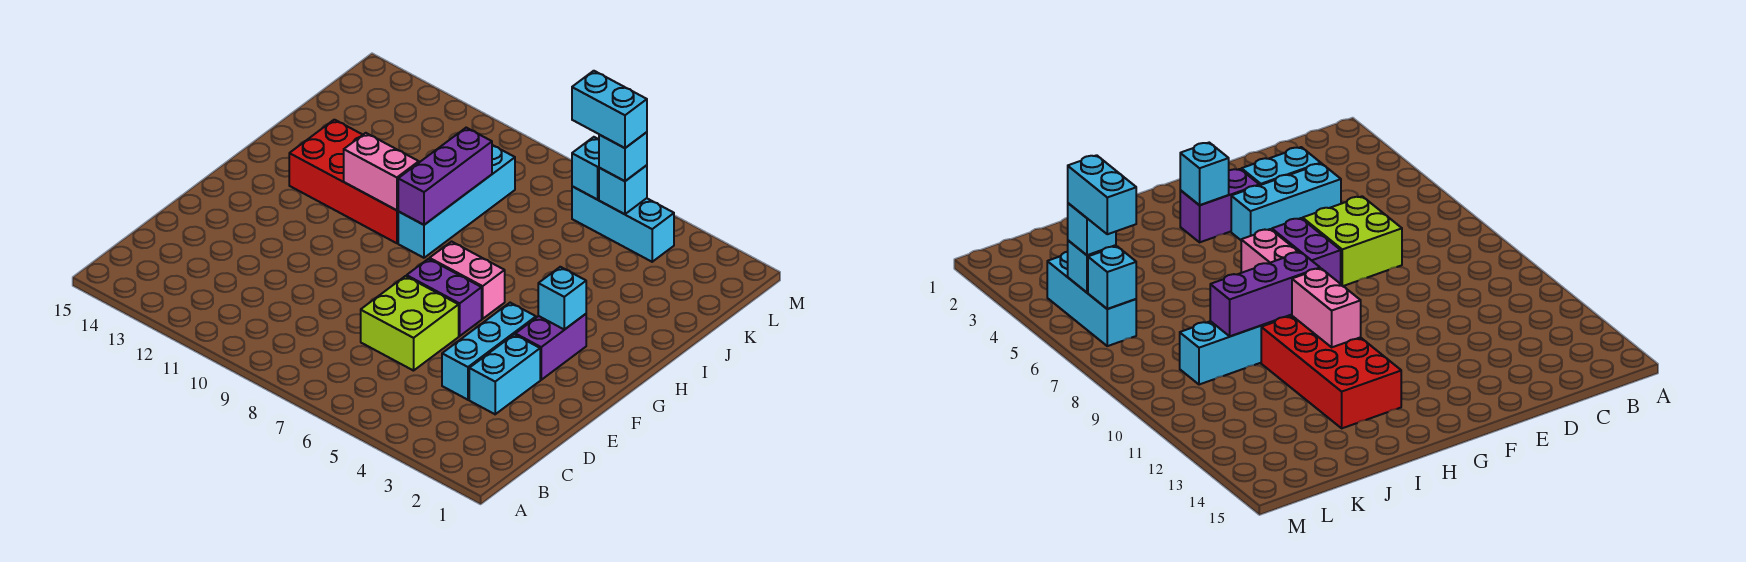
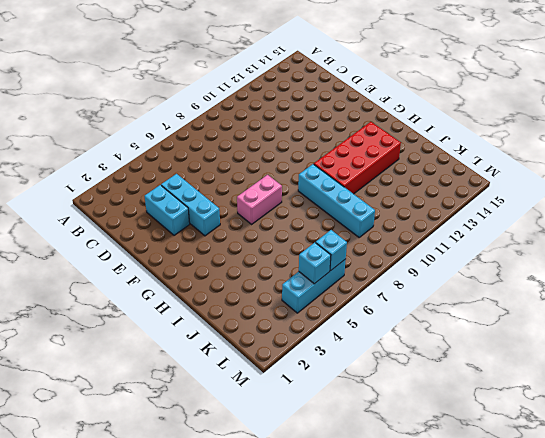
none -> lime brick D6:E7 level 1
none -> purple brick F3:G3 level 1
none -> purple brick F6:F7 level 1

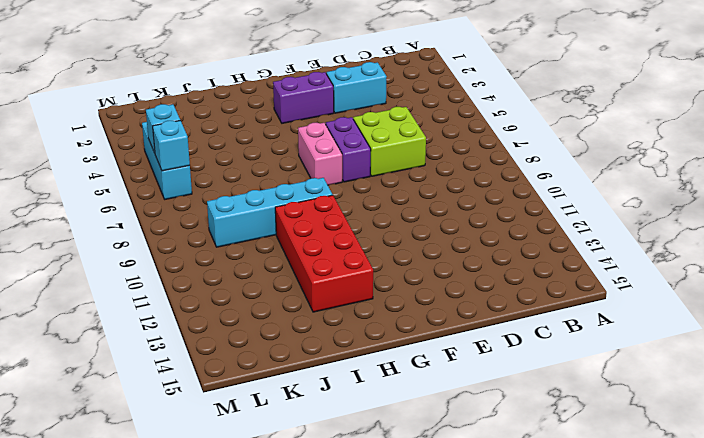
none -> cyan brick D4:F4 level 1
none -> cyan brick G3 level 2
none -> purple brick H9:J9 level 2

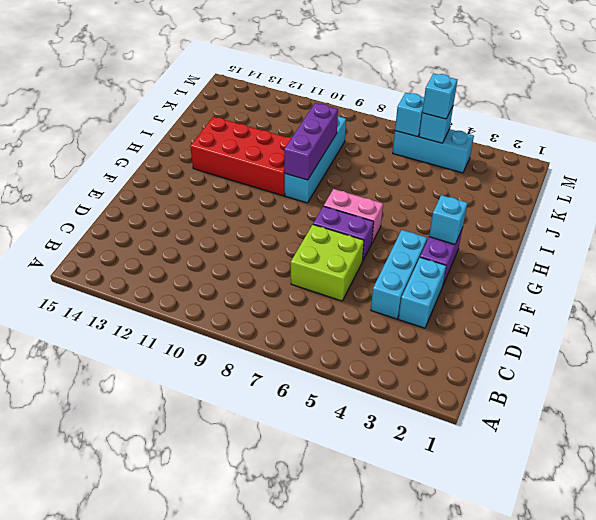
none -> pink brick H10:H11 level 2
none -> cyan brick L5:L6 level 4

